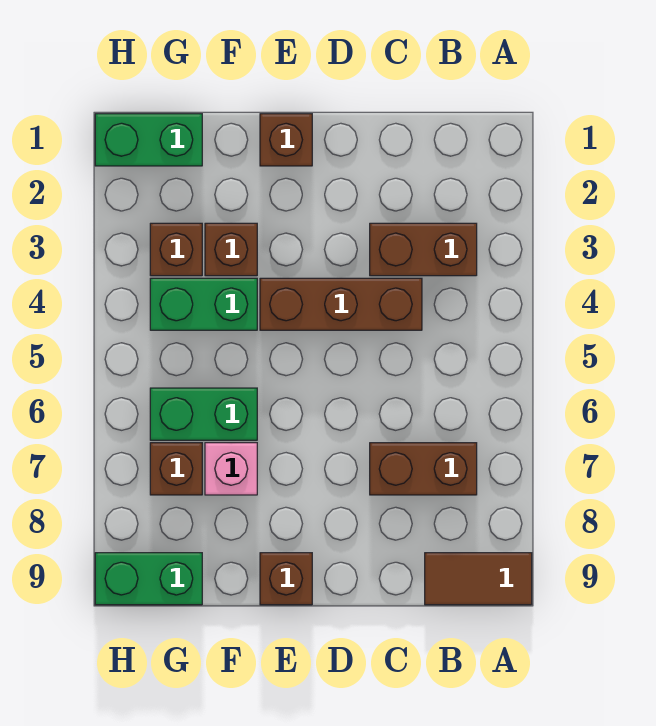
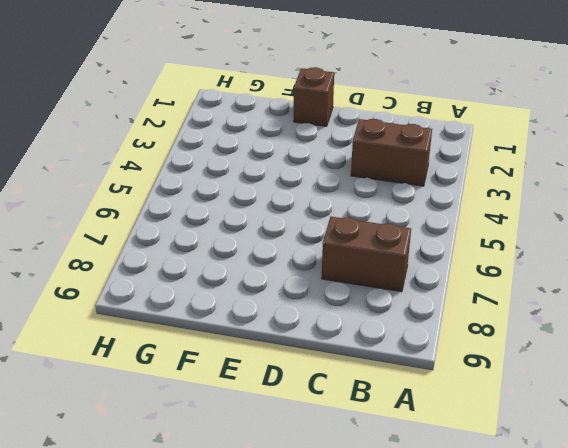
none -> brown tile A9:B9 level 1
none -> brown brick C4:E4 level 1
none -> brown brick E9 level 1

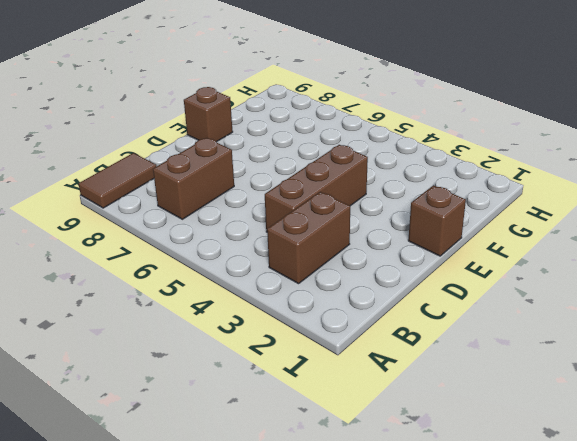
none -> brown brick F3 level 1
none -> green brick F4:G4 level 1
none -> green brick F6:G6 level 1

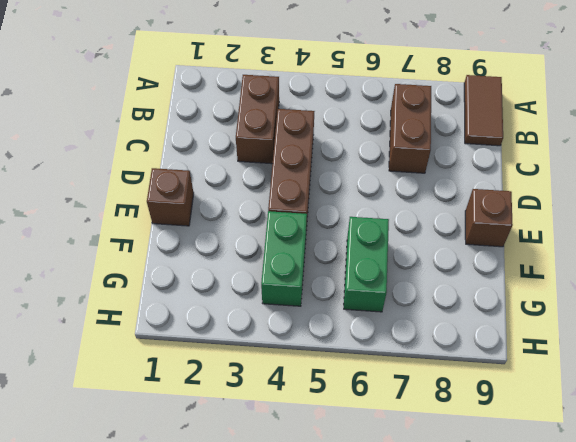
none -> brown brick F3 level 1
none -> pink brick F7 level 1
none -> green brick G1:H1 level 1

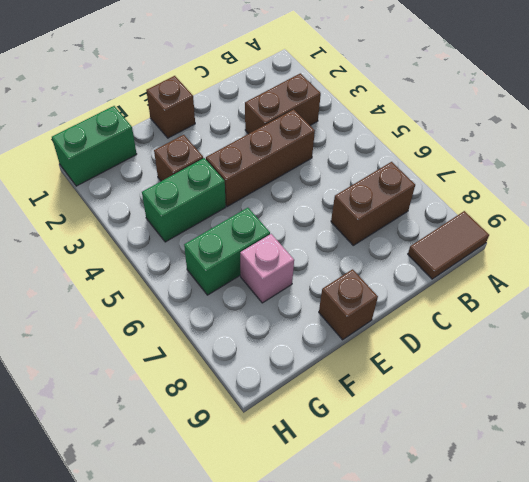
none -> brown brick G3 level 1
none -> brown brick G7 level 1
none -> green brick G9:H9 level 1

